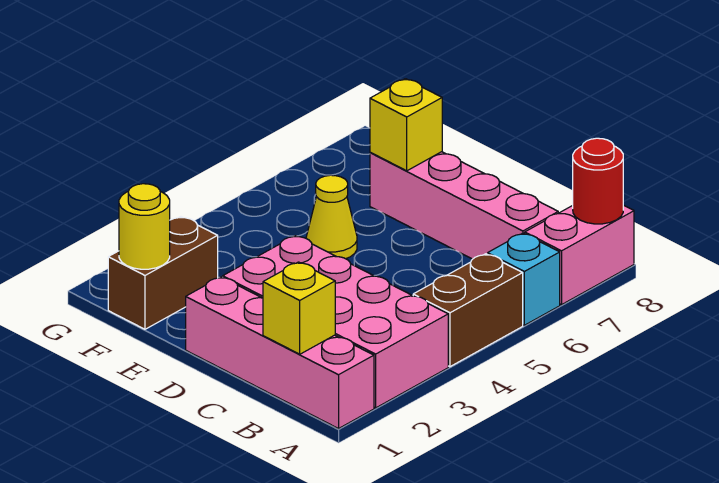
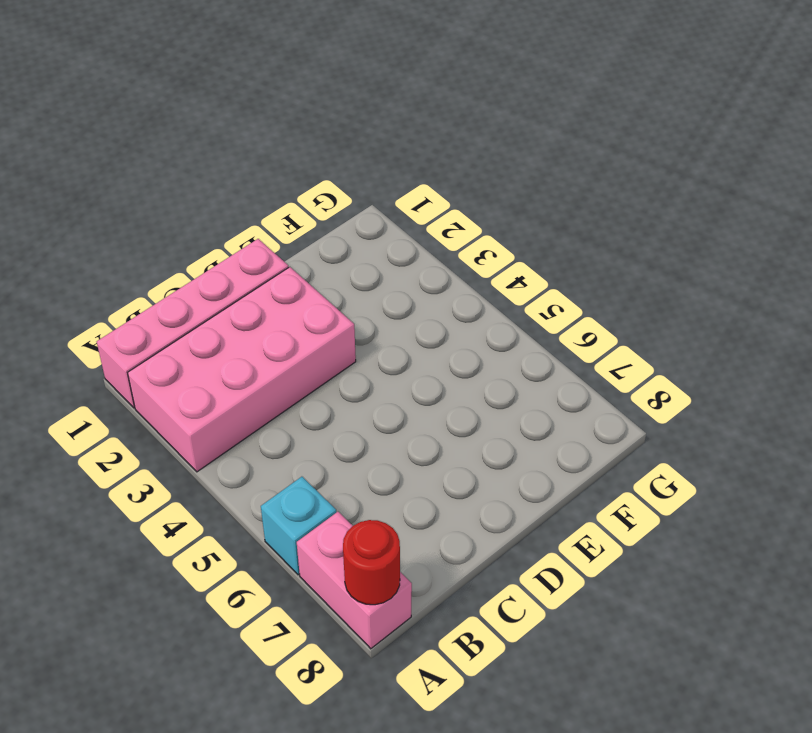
none -> brown brick A4:A5 level 1
none -> pink brick B7:E7 level 1
none -> yellow cone E5 level 1

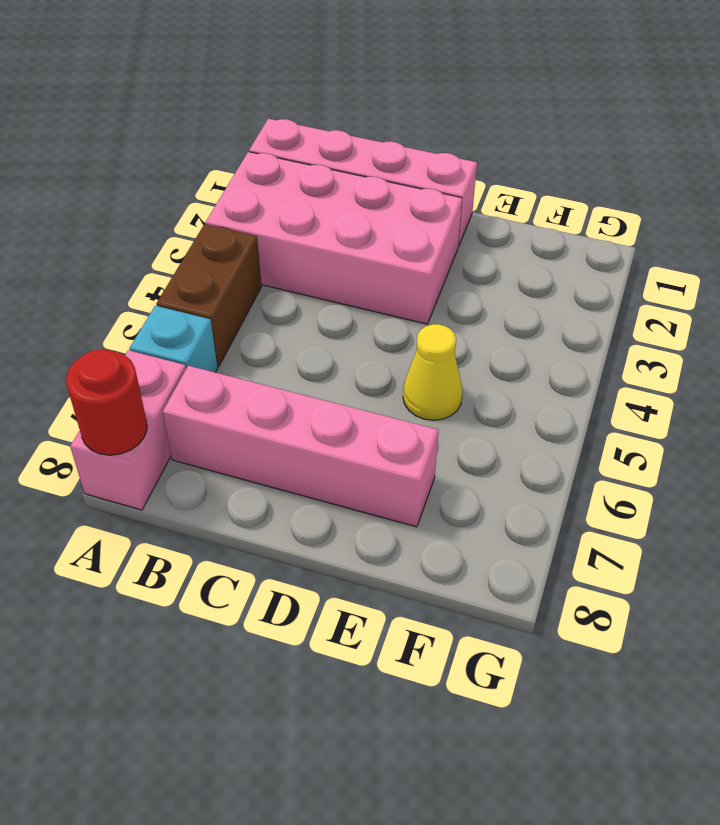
none -> brown brick F1:F2 level 1
none -> yellow brick B1 level 2
none -> yellow brick E7 level 2

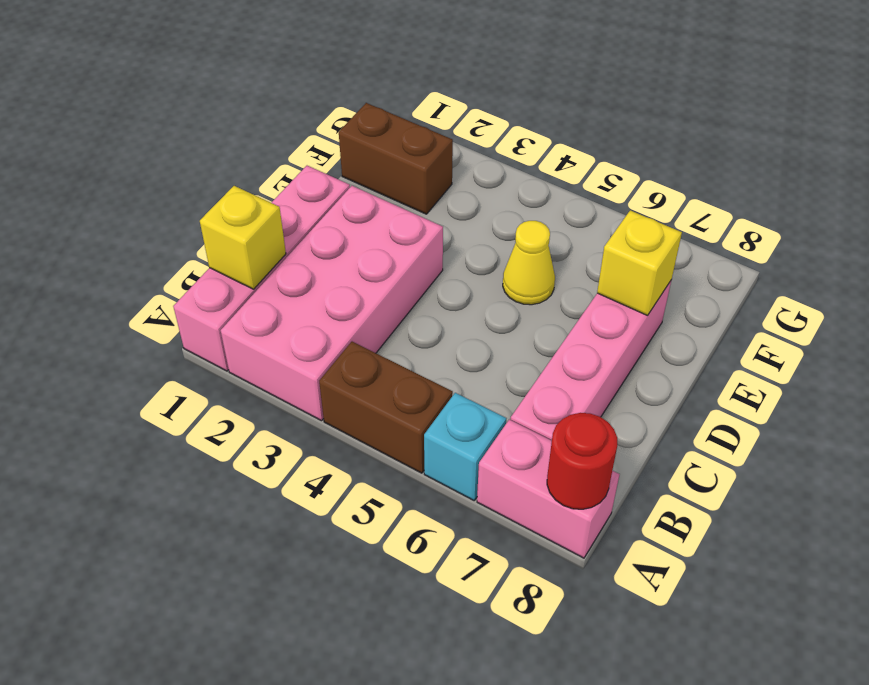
none -> yellow round brick F1 level 2

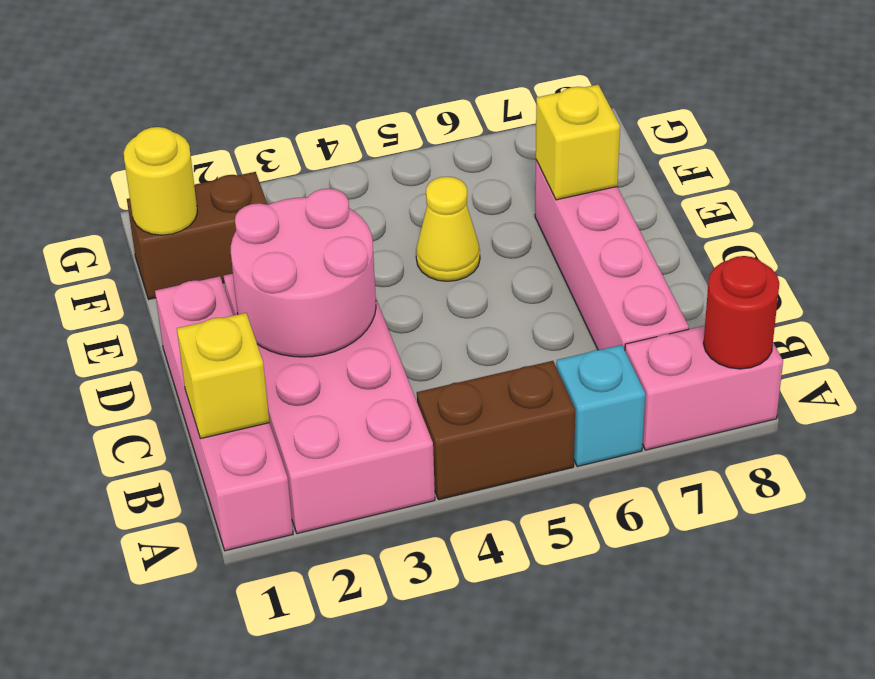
pink round brick C2:D3 level 2 -> none

